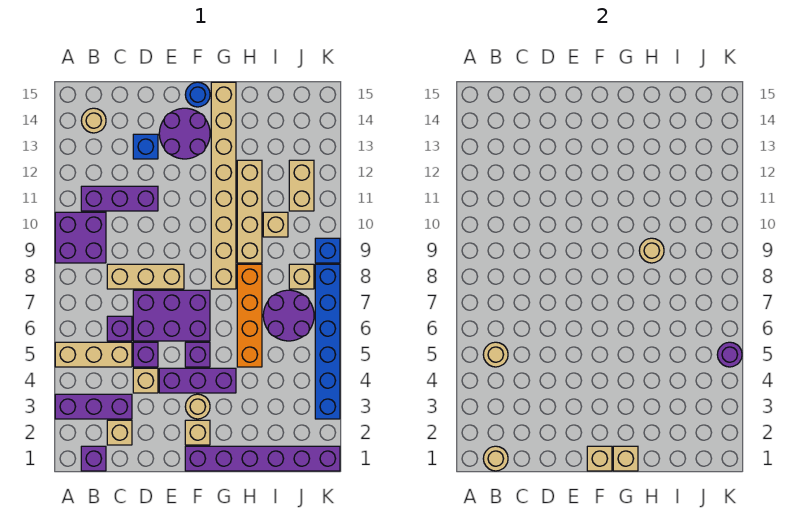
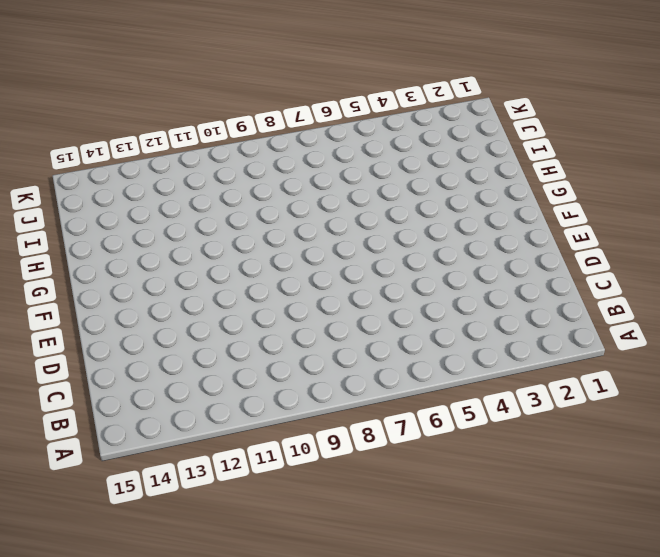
none -> purple brick A3:C3 level 1
none -> tan brick A5:C5 level 1
none -> purple brick A9:B10 level 1
none -> purple brick B1 level 1

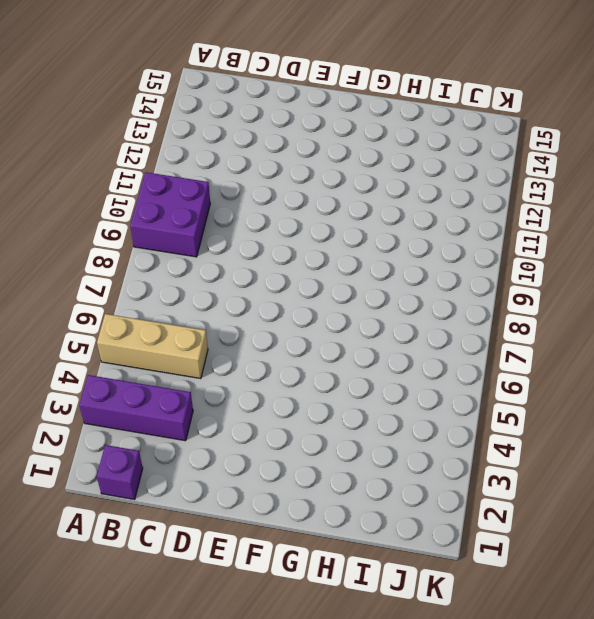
none -> purple brick B11:D11 level 1
none -> tan round brick B14 level 1
none -> tan brick C2 level 1
none -> purple brick C6 level 1

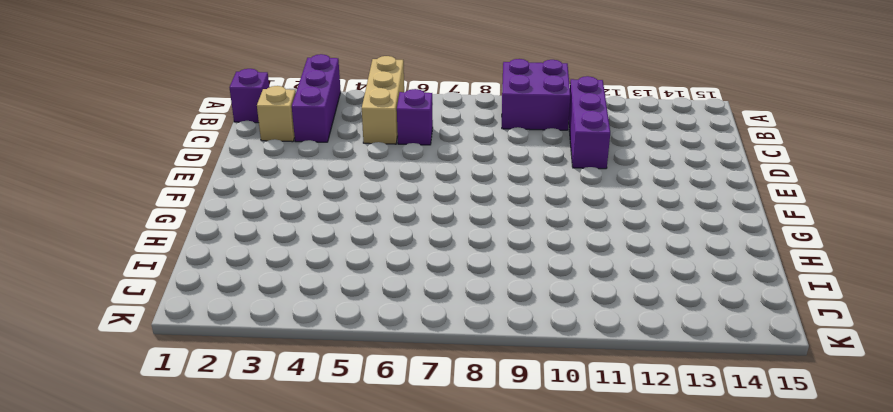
none -> tan round brick B14 level 1
none -> tan brick C8:E8 level 1
none -> tan brick D4 level 1
none -> purple brick D5 level 1

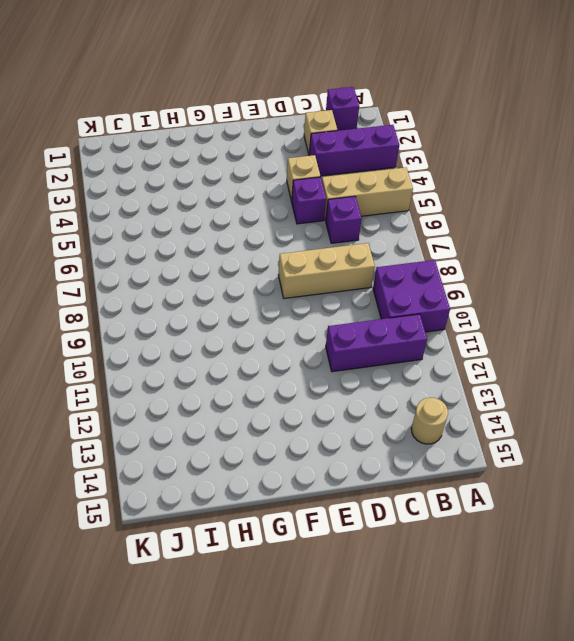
none -> purple brick D6:F7 level 1
none -> blue brick D13 level 1
none -> purple brick E4:G4 level 1
none -> purple round brick E13:F14 level 1

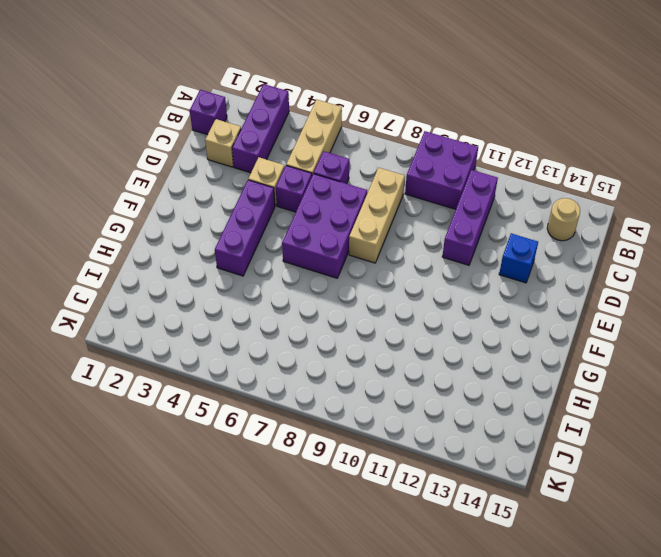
none -> purple round brick E13:F14 level 1
none -> purple brick F1:K1 level 1
none -> tan brick F2 level 1
none -> tan round brick F3 level 1

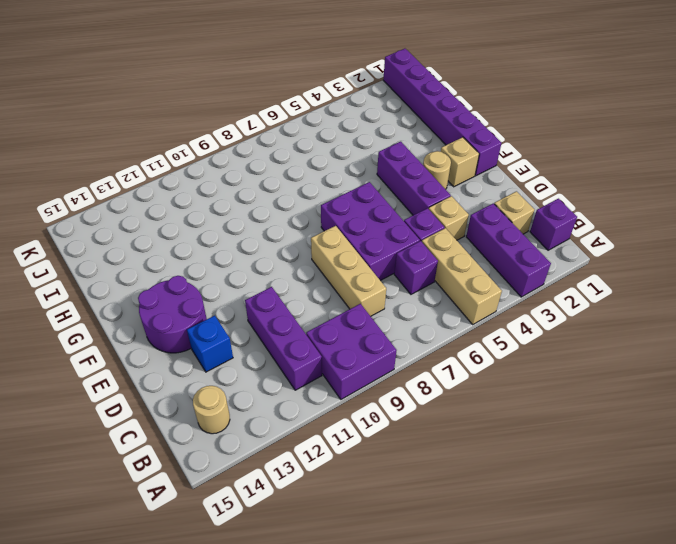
none -> purple brick F5 level 1
none -> blue round brick F15 level 1
none -> tan brick G8:G15 level 1
none -> orange brick H5:H8 level 1

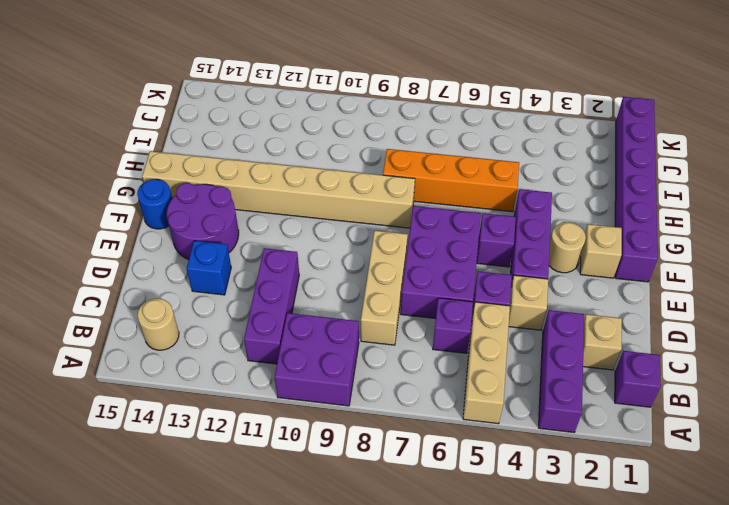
none -> tan brick H9:H12 level 1
none -> purple round brick I6:J7 level 1
none -> tan brick I10 level 1
none -> tan brick J8 level 1

